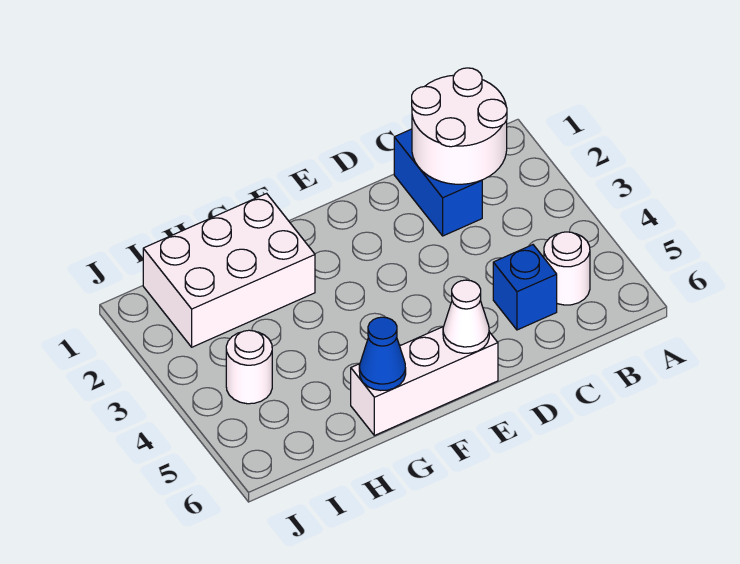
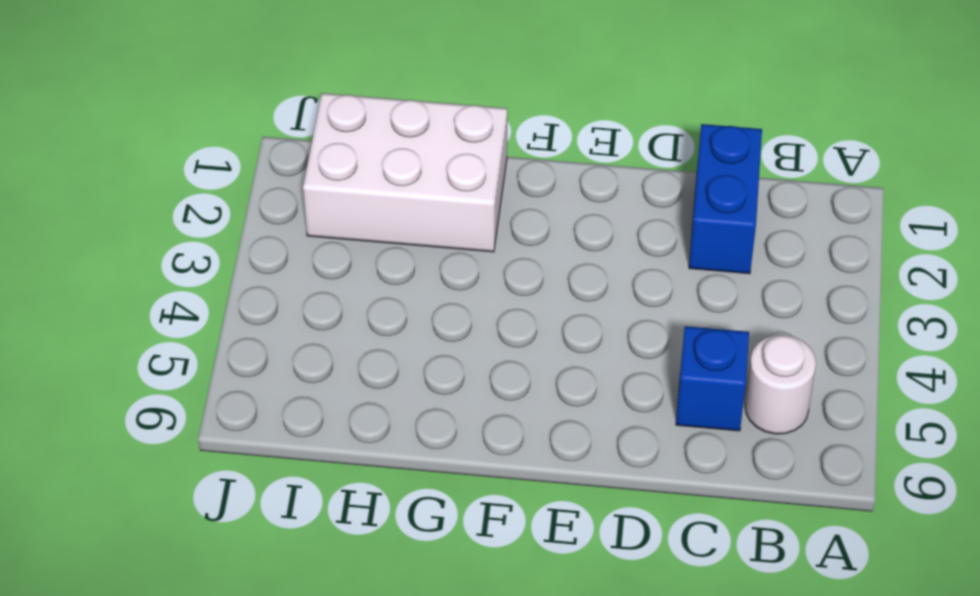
none -> white brick E6:G6 level 1
none -> white round brick I4 level 1

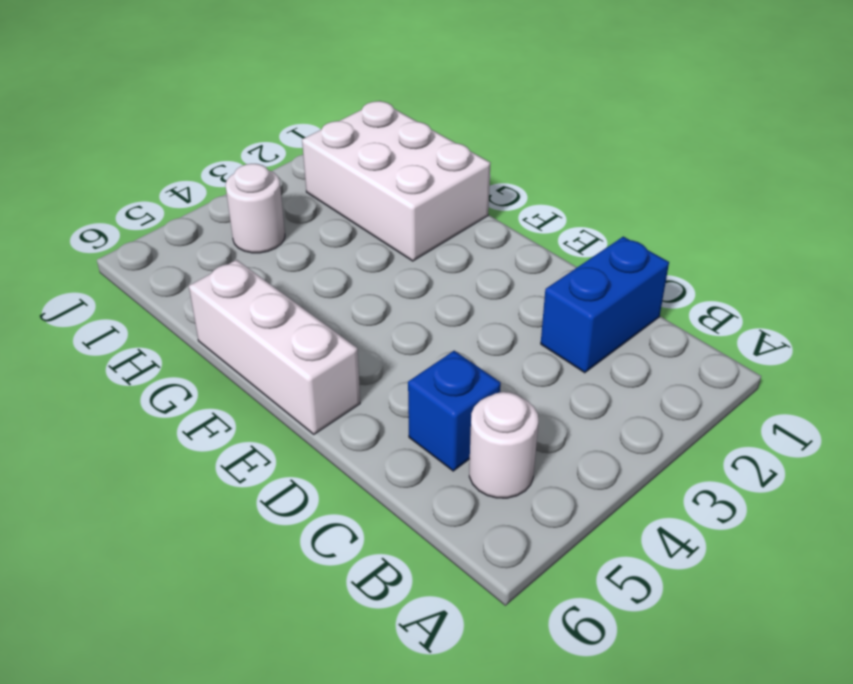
none -> white round brick B1:C2 level 2
none -> white cone E6 level 2

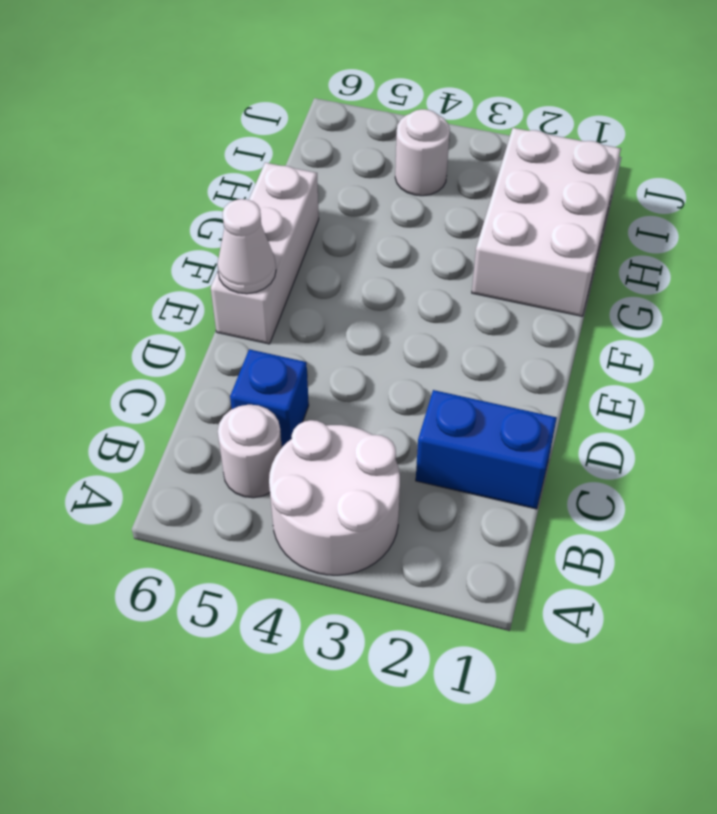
white round brick A3:B4 level 1 -> white round brick B1:C2 level 2
none -> blue cone G6 level 2

